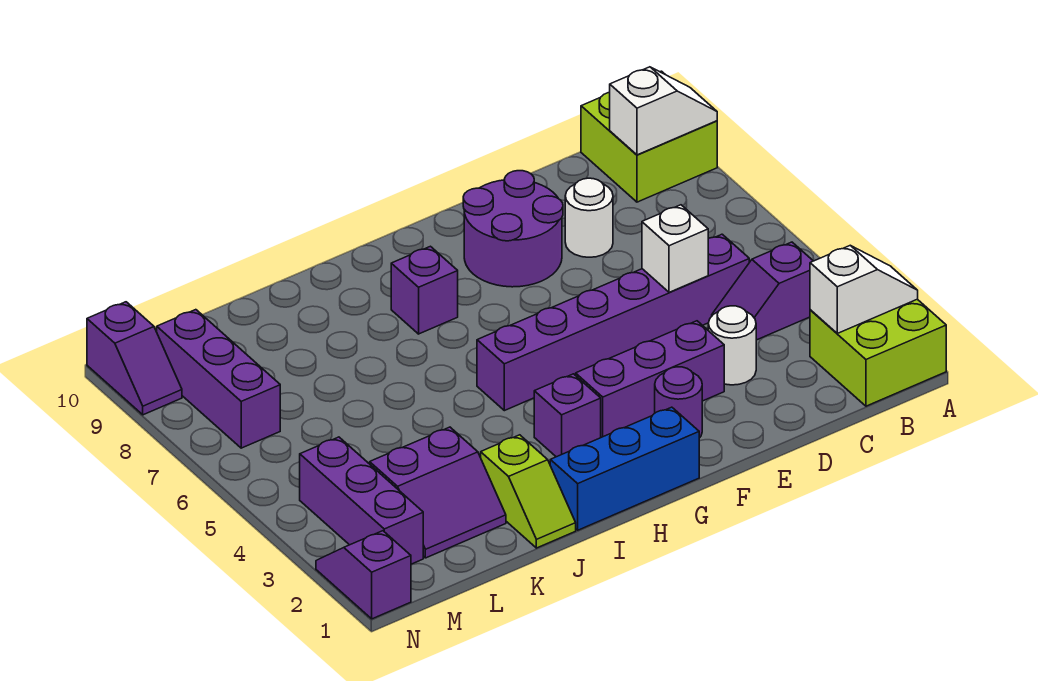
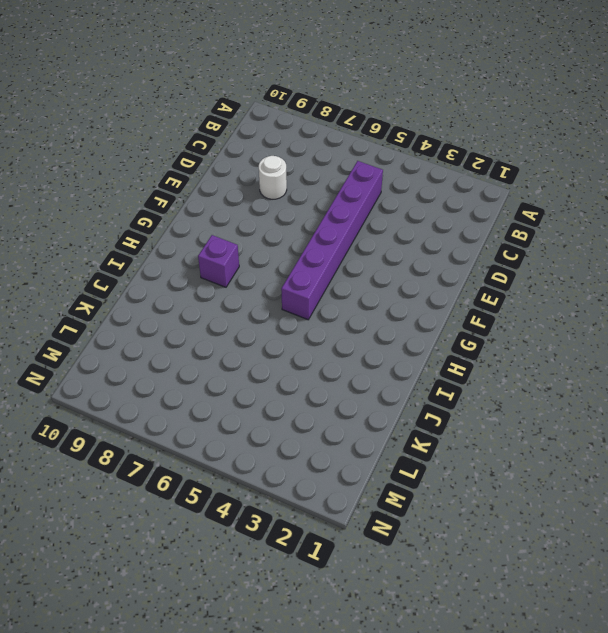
none -> lime brick A1:B2 level 1
none -> lime brick A9:B10 level 1
none -> purple slope B4:C4 level 1 top B

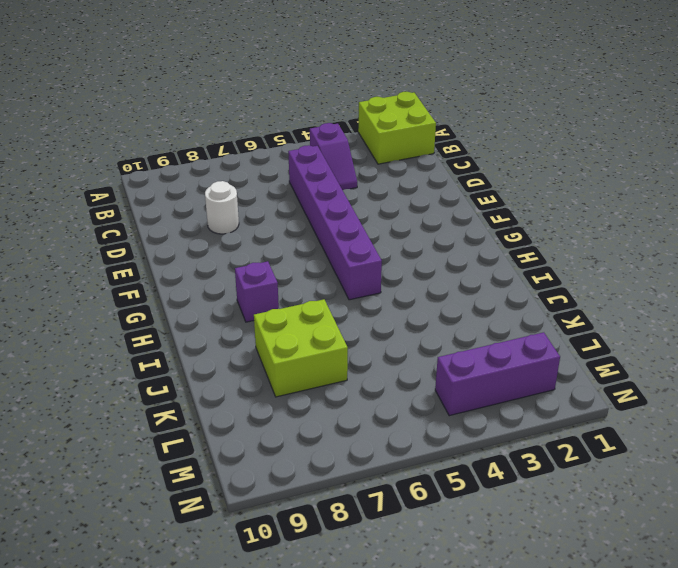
lime brick J7:K8 level 1 -> lime brick A9:B10 level 1
none -> white round brick D3 level 1
none -> purple brick E3:G3 level 1
none -> purple round brick E8:F9 level 1

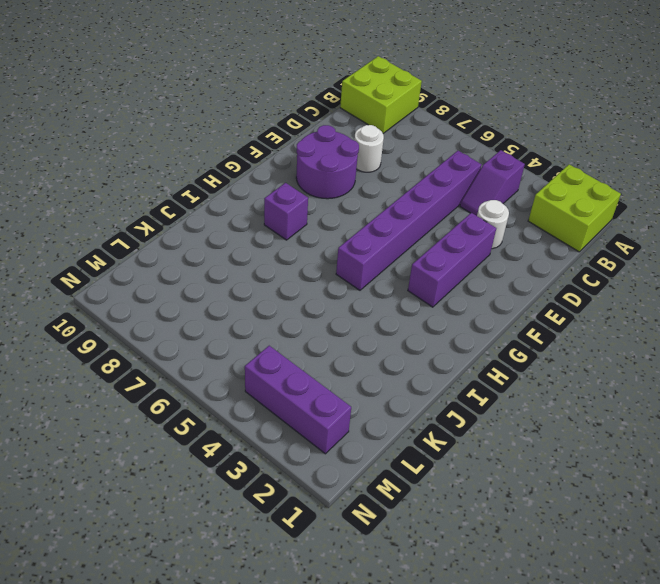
none -> purple round brick F2 level 1
none -> blue brick G1:I1 level 1
none -> purple brick H3 level 1

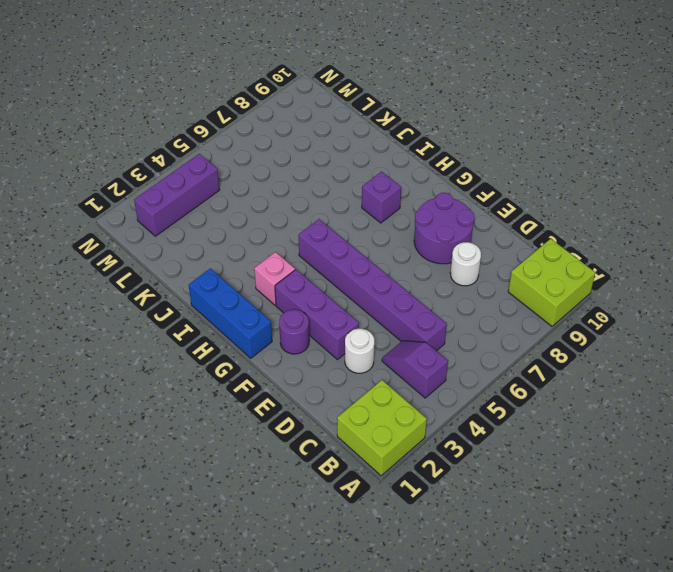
pink brick H3 level 1 -> purple brick H3 level 1
none -> lime slope J1:J2 level 1 top 2
none -> purple slope K2:L3 level 1 top 3
none -> purple brick M7:M9 level 1

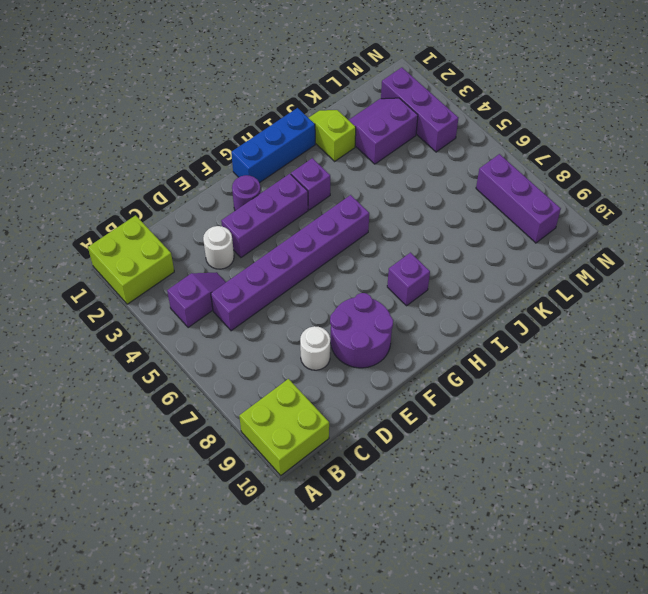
none -> purple slope N1:N2 level 1 top 1
none -> purple slope N9:N10 level 1 top 10
none -> white slope A2:B2 level 2 top B

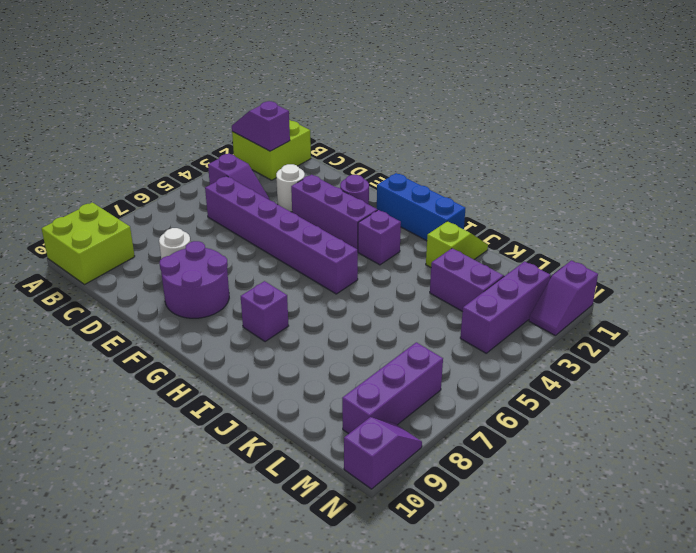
purple slope A2:B2 level 2 top B -> white slope A2:B2 level 2 top B
none -> white slope A9:B9 level 2 top B
none -> white brick D5 level 2

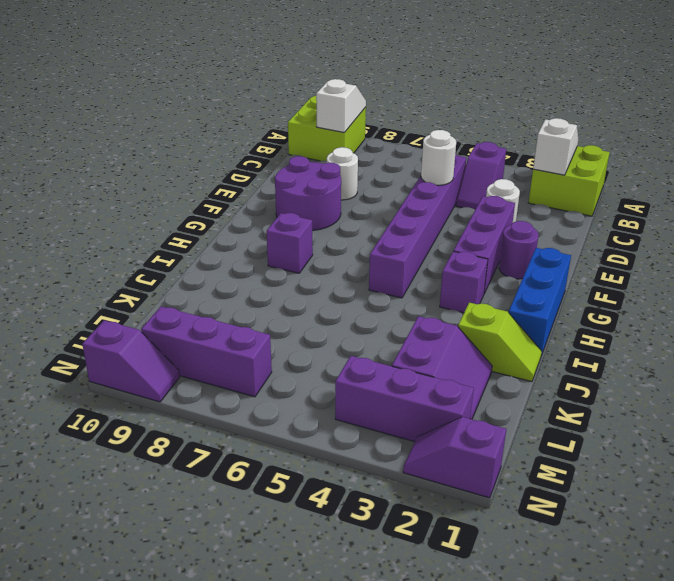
white round brick D5 level 2 -> white brick D5 level 2

